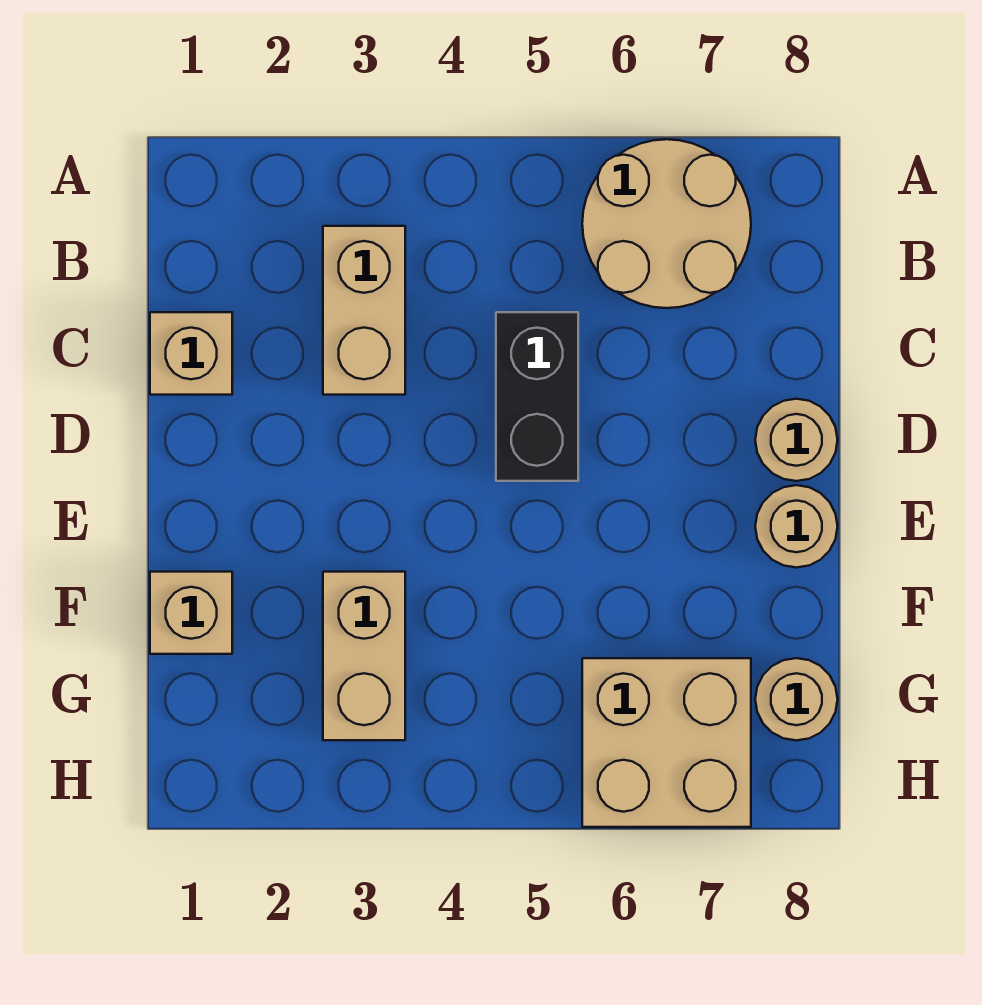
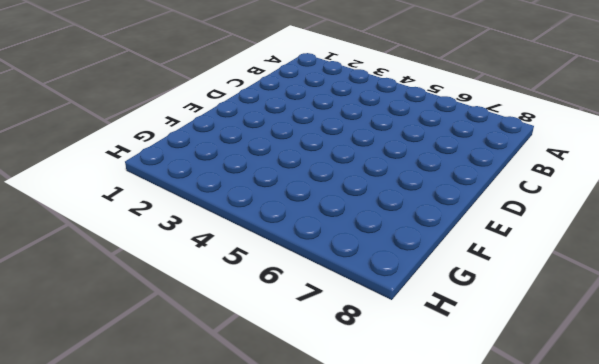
none -> tan round brick A6:B7 level 1
none -> tan brick B3:C3 level 1

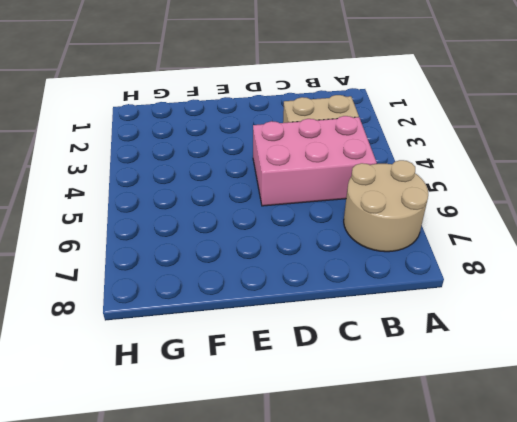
pink brick B4:D5 level 1 -> black brick C5:D5 level 1
none -> tan brick C1 level 1
none -> tan round brick D8 level 1

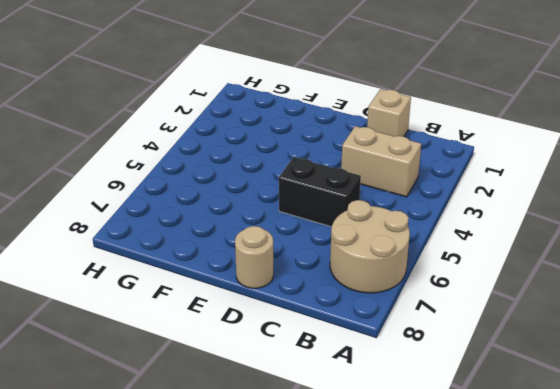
none -> tan round brick E8 level 1
none -> tan brick F1 level 1

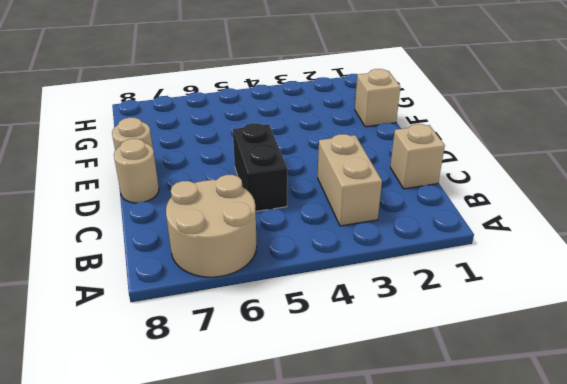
none -> tan brick F3:G3 level 1
none -> tan brick G6:H7 level 1

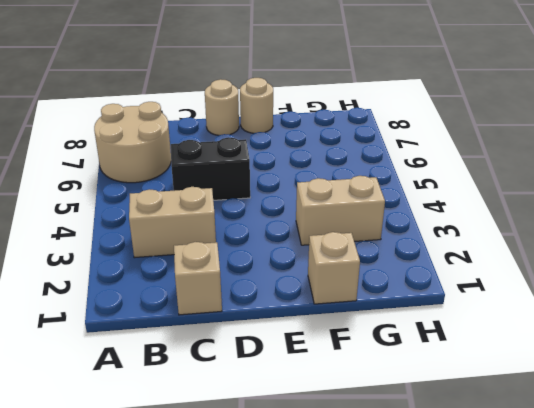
none -> tan brick G6:H7 level 1
none -> tan round brick G8 level 1

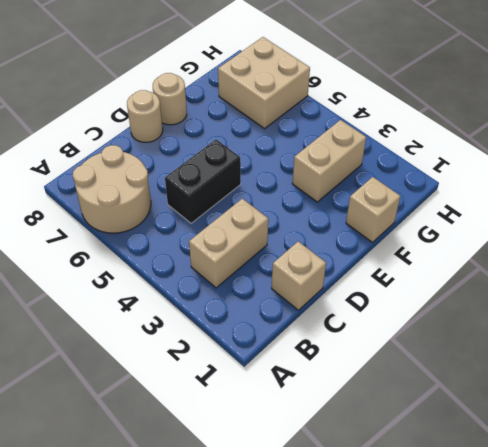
none -> tan round brick G8 level 1

